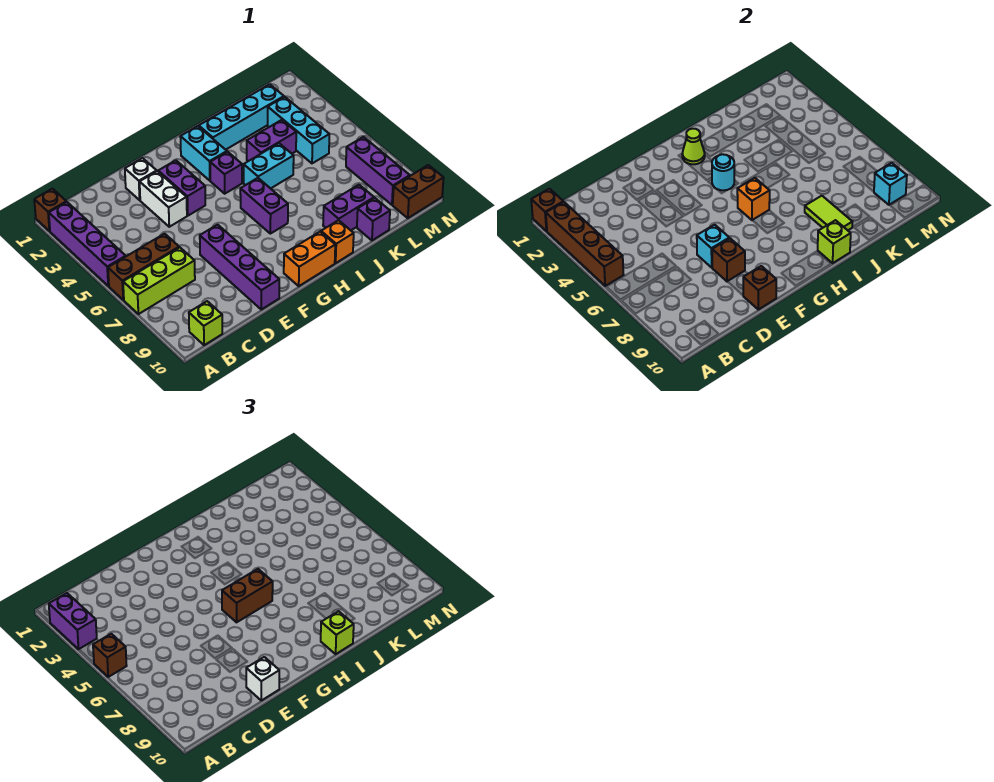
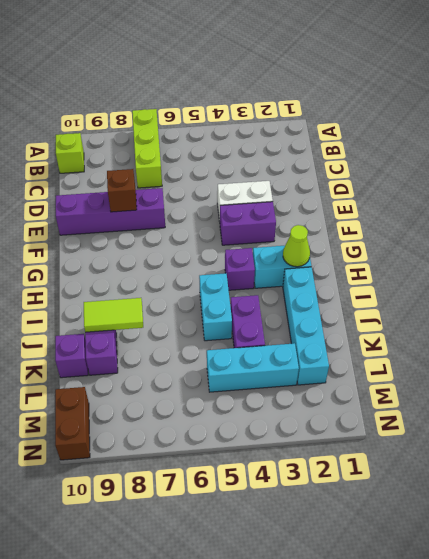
none -> brown brick A1 level 1
none -> purple brick A2:A5 level 1
none -> brown brick A6:C6 level 1
none -> white brick E2 level 1

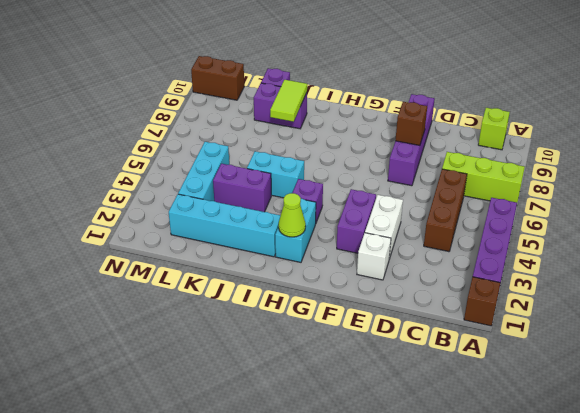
brown brick C4:C6 level 1 -> brown brick A6:C6 level 1
none -> orange brick G10:H10 level 1
none -> purple brick H6:H7 level 1
none -> orange brick I10 level 1
none -> purple brick M7:M9 level 1

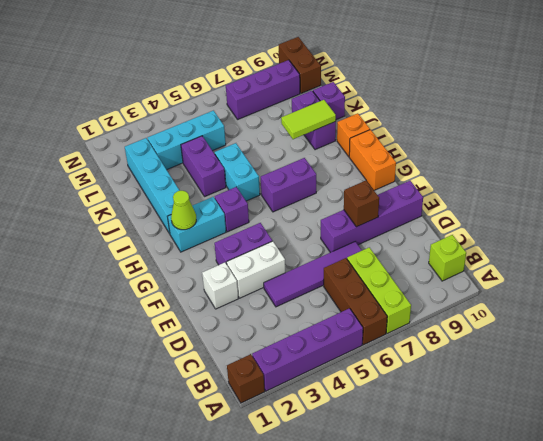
purple tile D4:D7 level 1 -> none
none -> brown brick A1 level 2
none -> brown brick A2:A5 level 2
none -> cyan brick E7 level 2
none -> brown brick E10 level 2

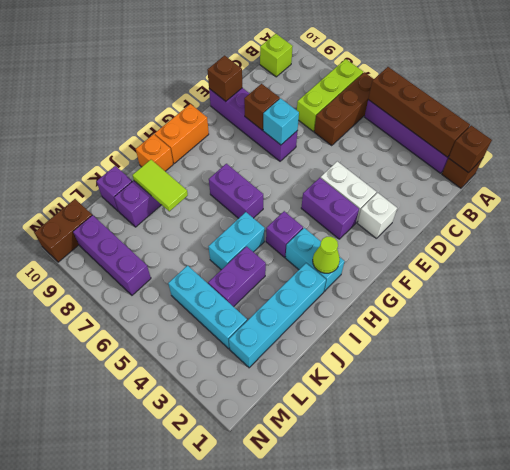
none -> cyan round brick H4 level 2
none -> orange brick H6 level 2
none -> lime brick I10 level 2
none -> cyan brick M9 level 2

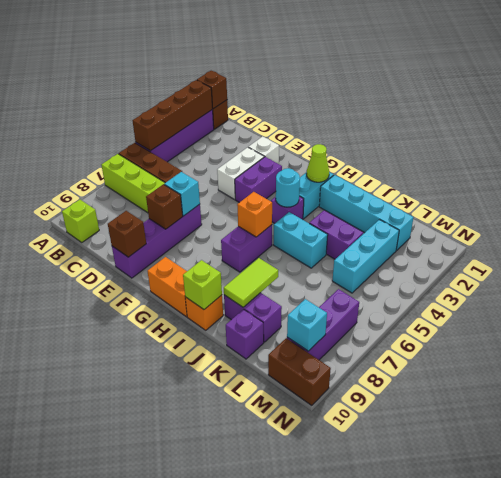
none -> purple brick A2:A3 level 3
none -> brown brick A5 level 3
none -> white brick E10 level 3
none -> brown brick G6:H6 level 3

